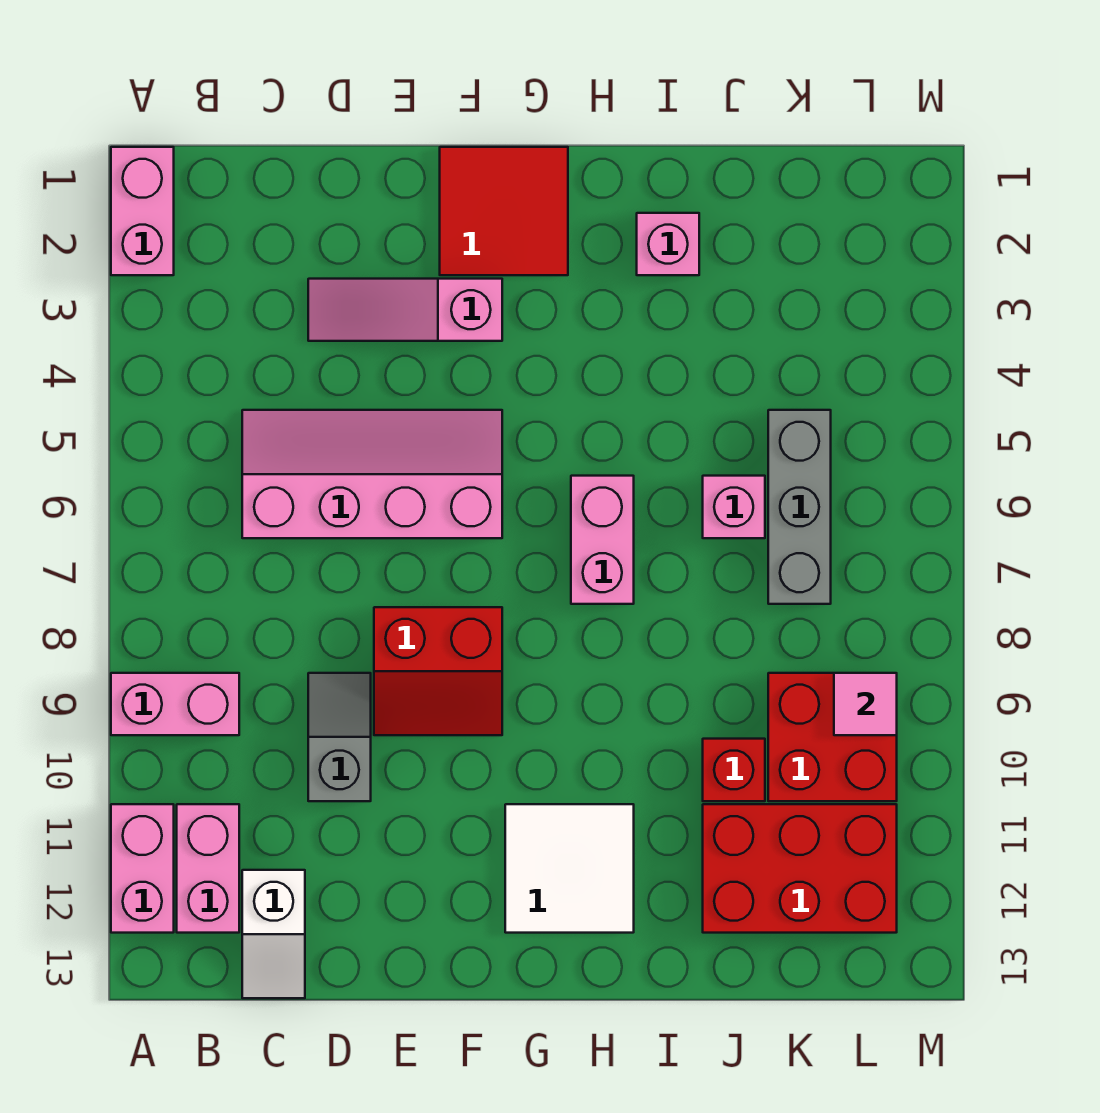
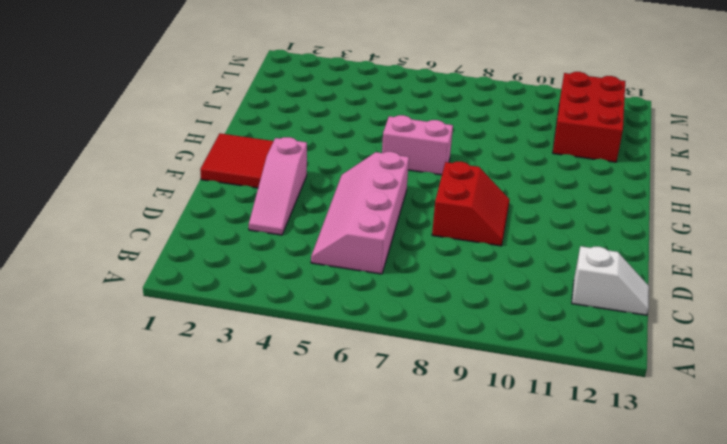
none -> pink brick A1:A2 level 1
none -> pink brick A9:B9 level 1
none -> pink brick A11:A12 level 1

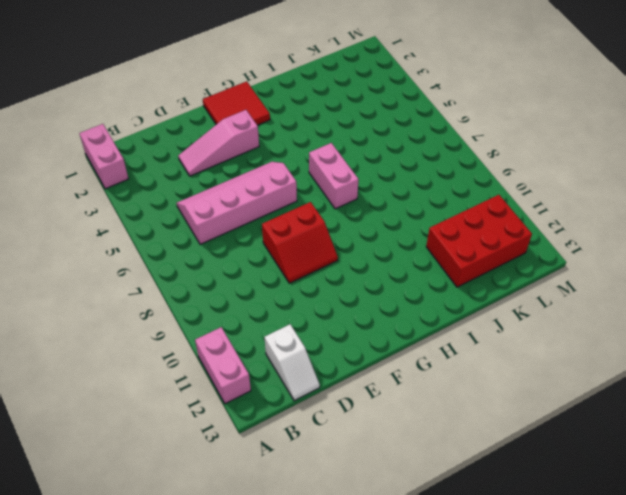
none -> pink brick A9:B9 level 1
none -> pink brick B11:B12 level 1
none -> grey slope D9:D10 level 1 top 10

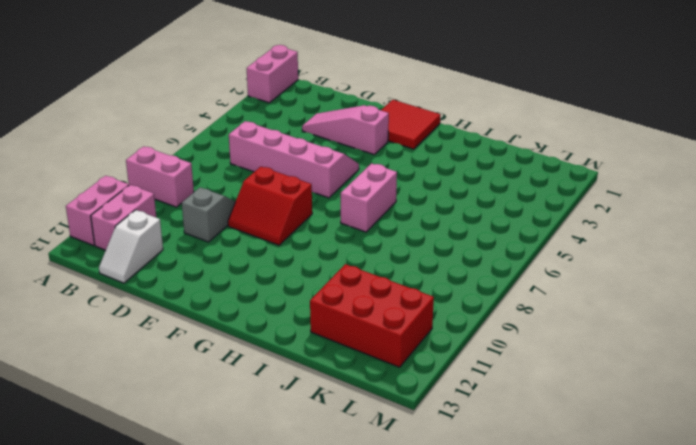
none -> white tile G11:H12 level 1
none -> pink brick I2 level 1
none -> pink brick J6 level 1

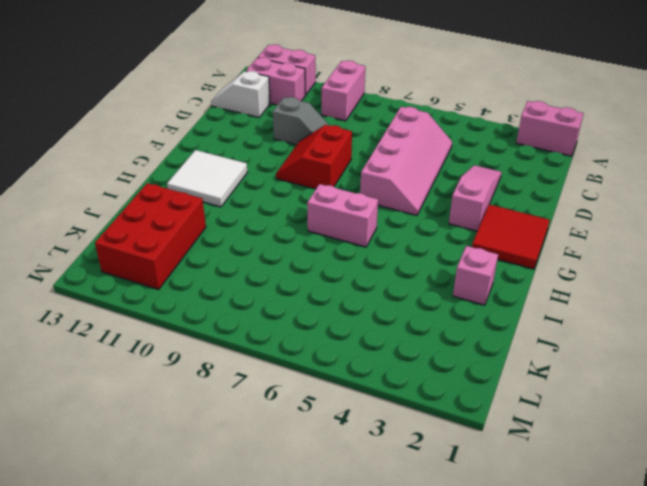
none -> pink brick J6 level 1
none -> red brick J10 level 1
none -> grey brick K5:K7 level 1

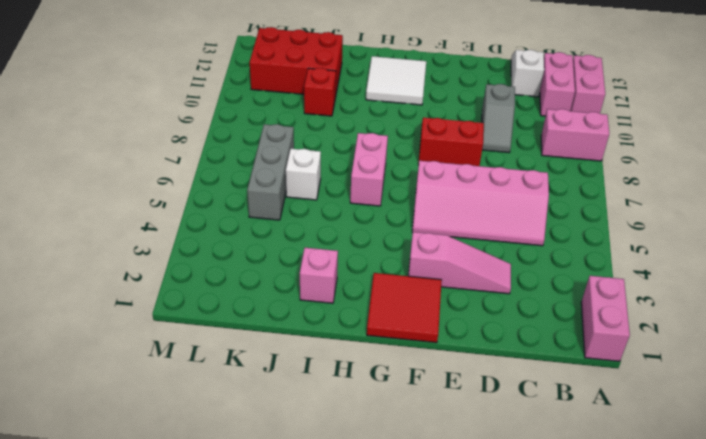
white brick J6 level 1 -> pink brick J6 level 1
none -> red brick K9:L10 level 1
none -> pink tile L9 level 2

